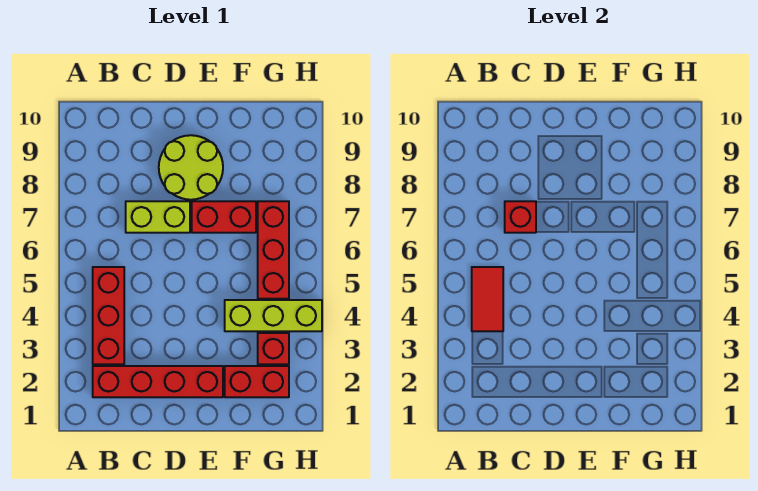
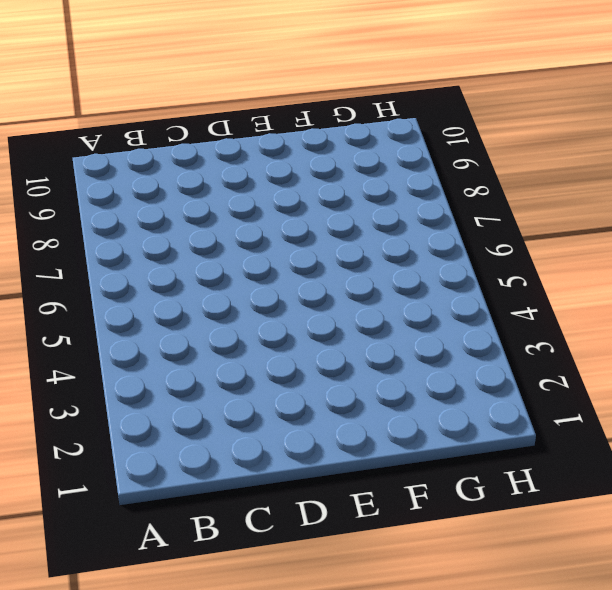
none -> red brick B2:E2 level 1
none -> red brick B3:B5 level 1

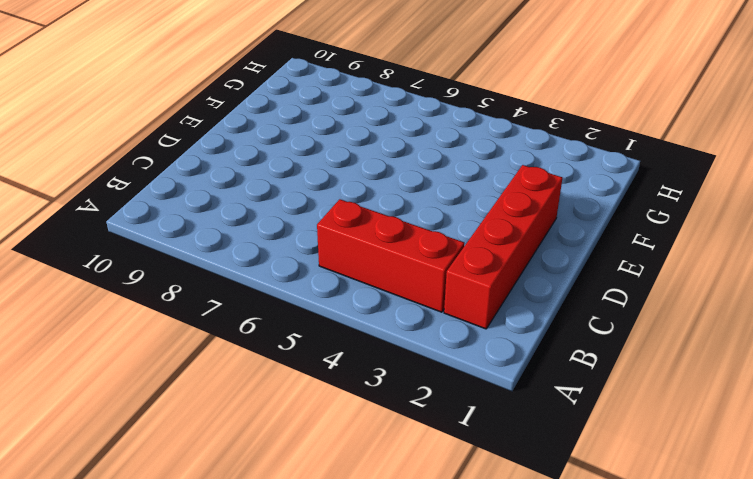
none -> lime brick C7:D7 level 1
none -> lime round brick D8:E9 level 1

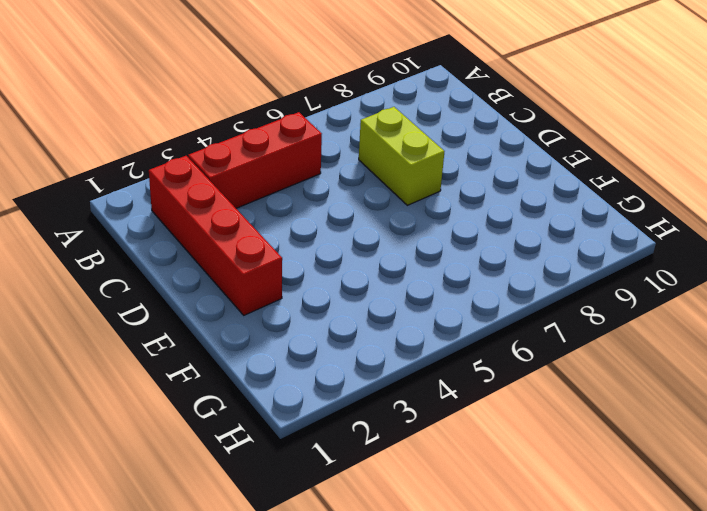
none -> lime round brick D8:E9 level 1
none -> red brick E7:F7 level 1

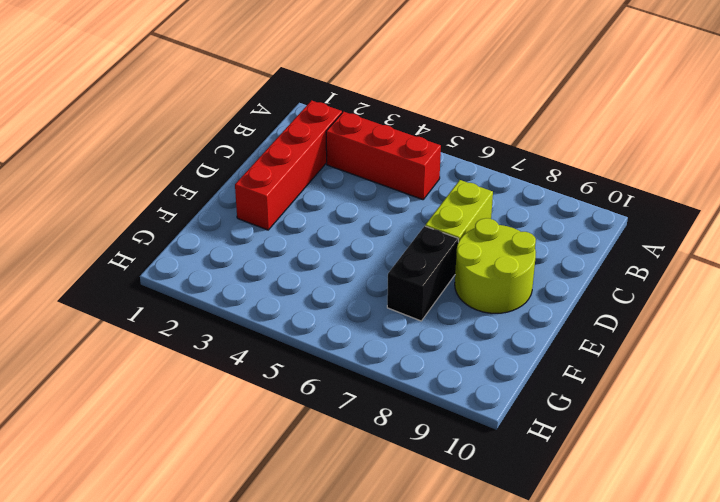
black brick E7:F7 level 1 -> red brick E7:F7 level 1
none -> red brick F2:G2 level 1
none -> lime brick F4:H4 level 1

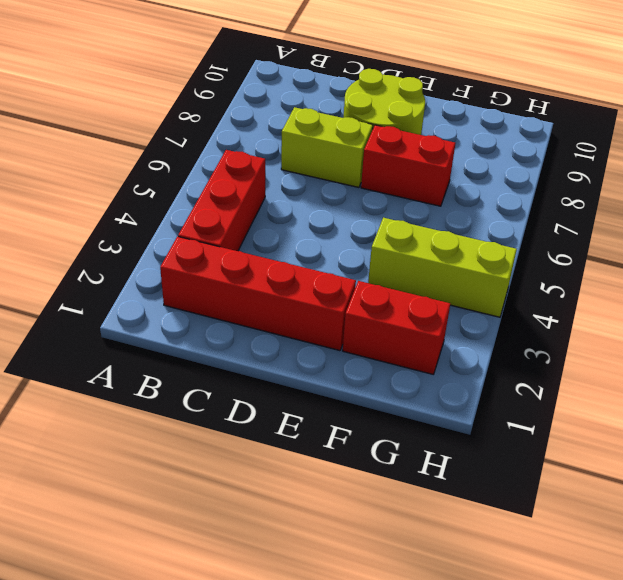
none -> red brick G3 level 1
none -> red brick G5:G7 level 1

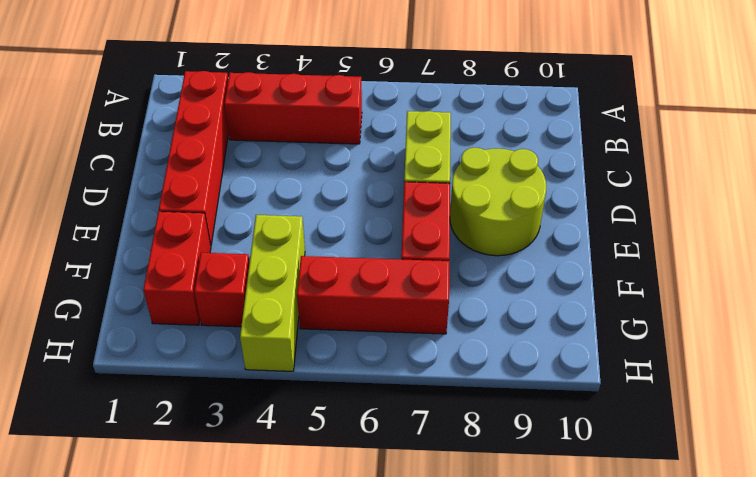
none -> red tile B4:B5 level 2
none -> red brick C7 level 2

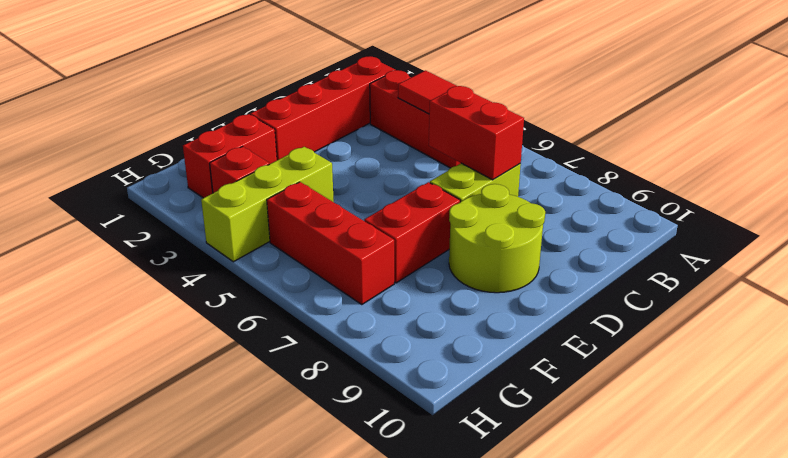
red brick C6:C7 level 2 -> red brick C7 level 2

